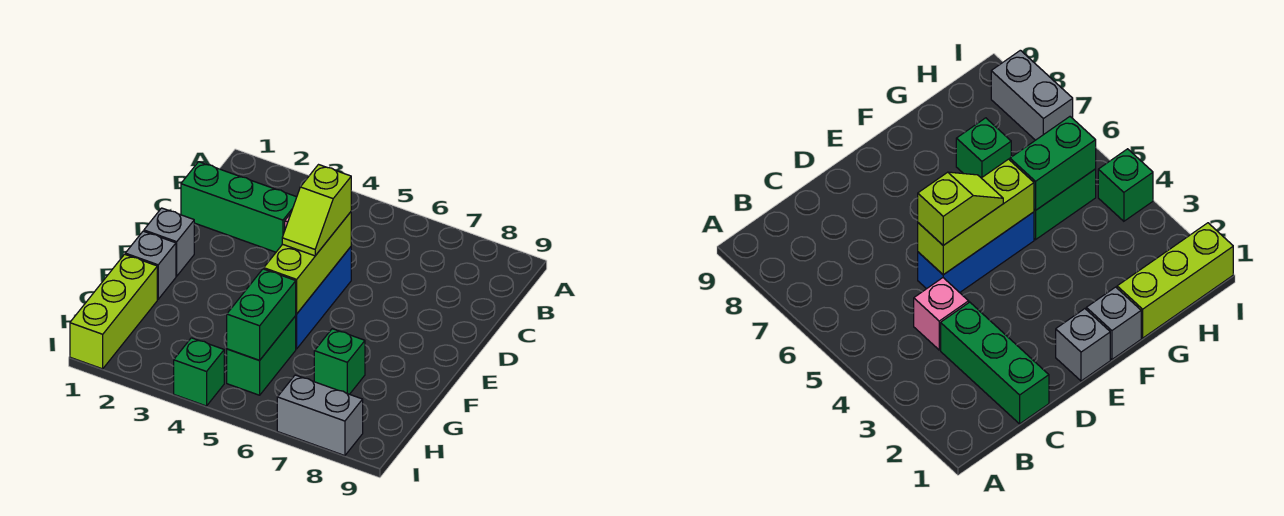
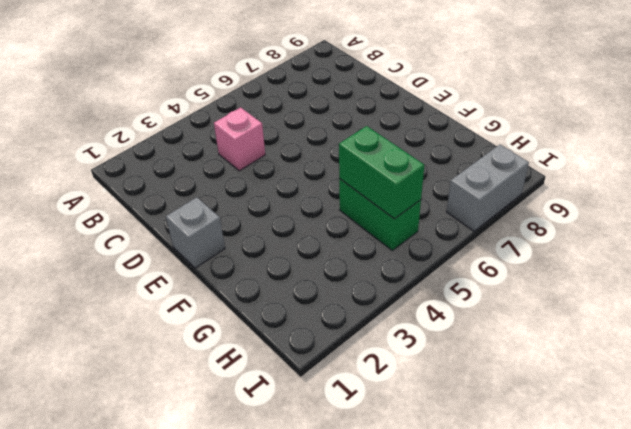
none -> green brick C1:C3 level 1
none -> blue brick D5:F5 level 1
none -> grey brick F1 level 1

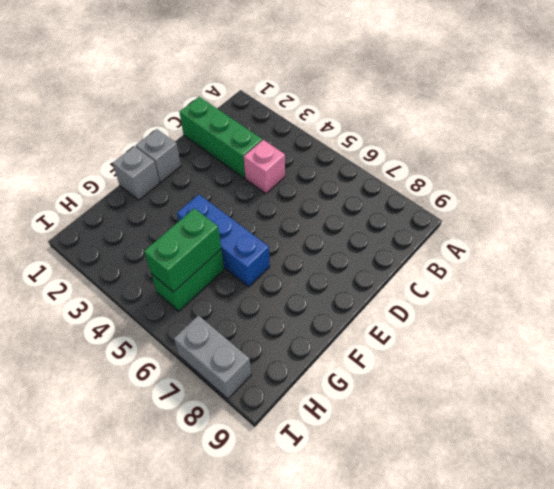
blue brick F4:F6 level 1 -> blue brick D5:F5 level 1
none -> lime brick G1:I1 level 1
none -> green brick G7 level 1
none -> green brick I4 level 1

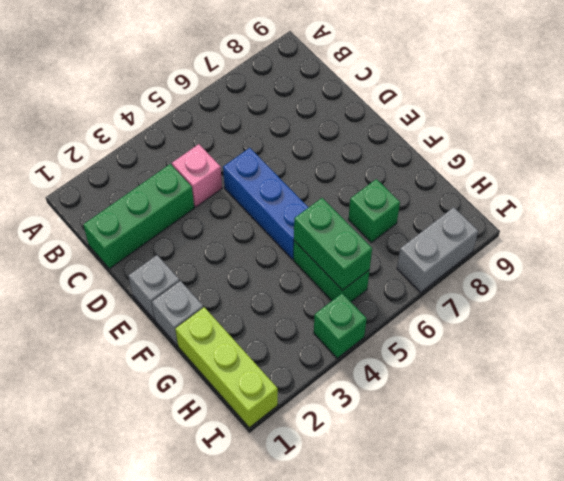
none -> lime brick D5:F5 level 2
none -> lime slope D5:E5 level 3 top D

